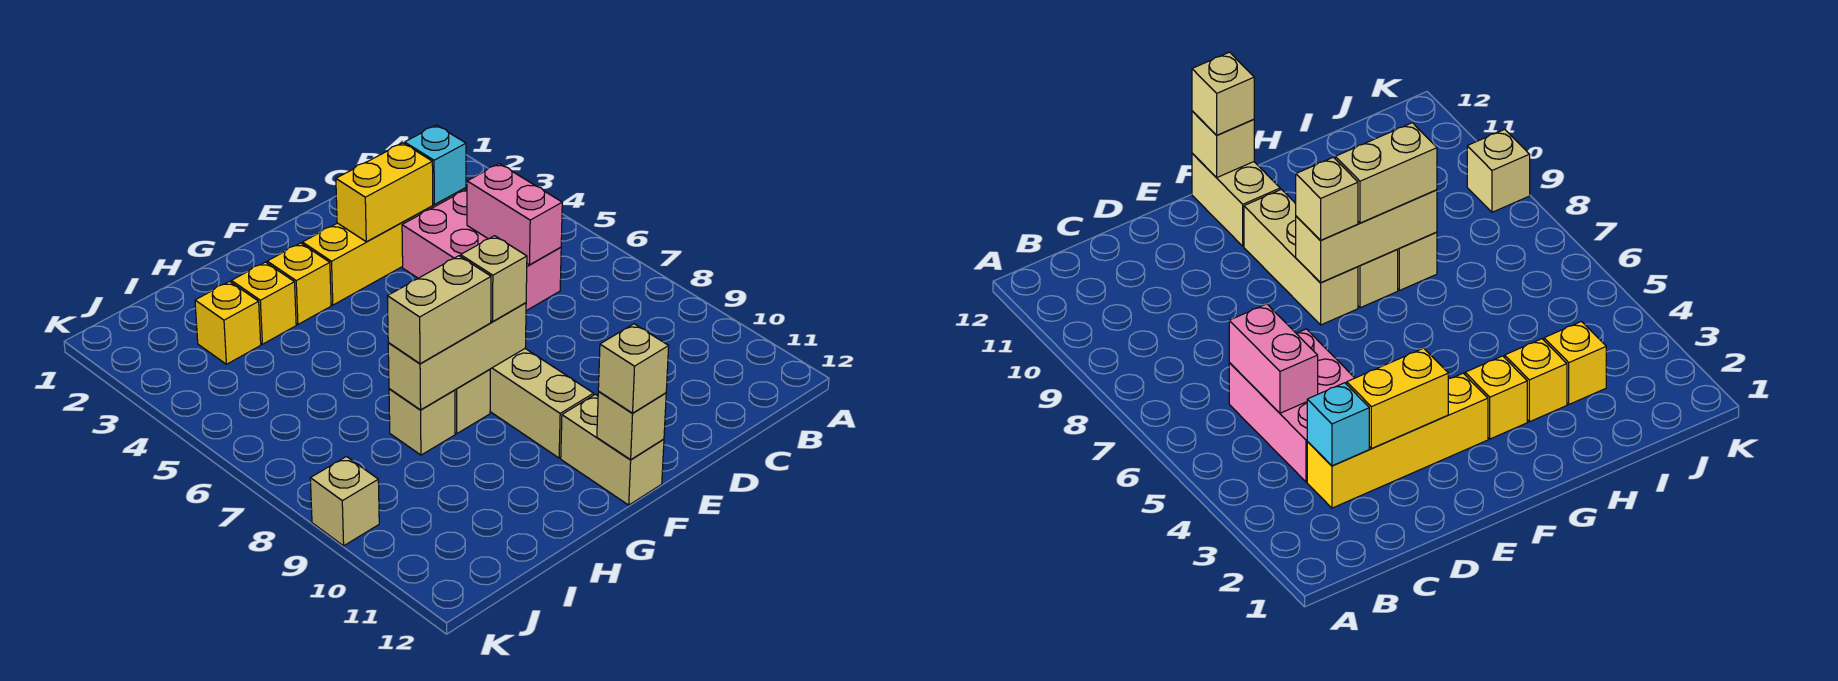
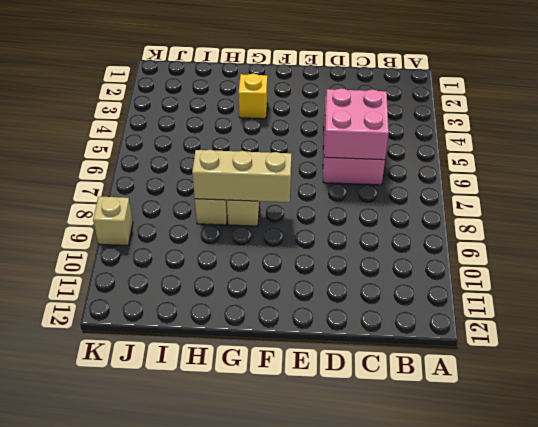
pink brick C5:D6 level 2 -> pink brick C5:C6 level 2
none -> yellow brick C3:F3 level 1
none -> tan brick F8:F10 level 1
none -> tan brick F11:F12 level 1

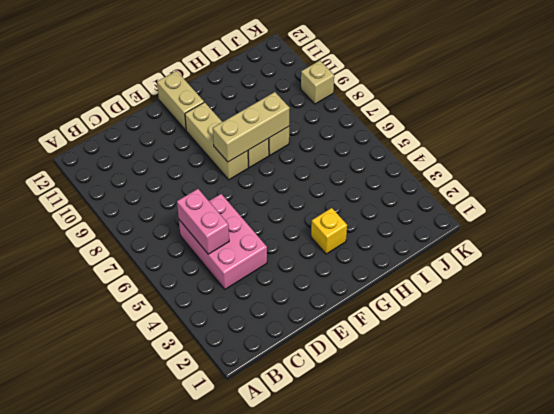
none -> yellow brick C3:F3 level 1
none -> yellow brick H3 level 1
none -> yellow brick I3 level 1

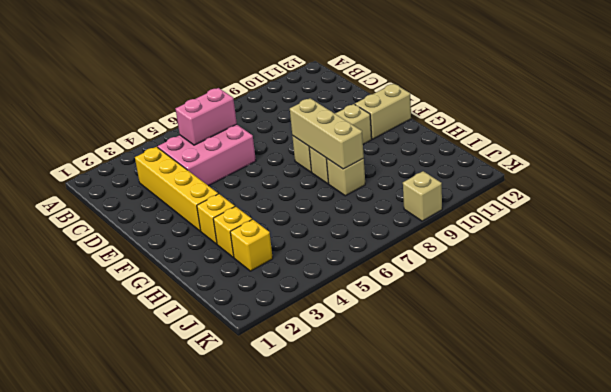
none -> cyan brick C3 level 2
none -> yellow brick D3:E3 level 2
none -> tan brick F12 level 2

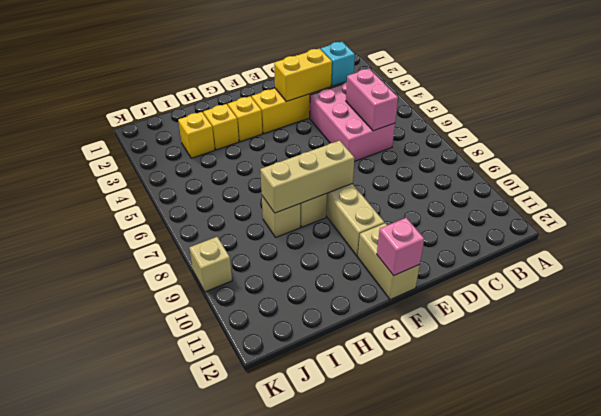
pink brick F12 level 2 -> tan brick F12 level 2
none -> tan brick F8 level 3
none -> tan brick F12 level 3
none -> tan brick G8:H8 level 3

